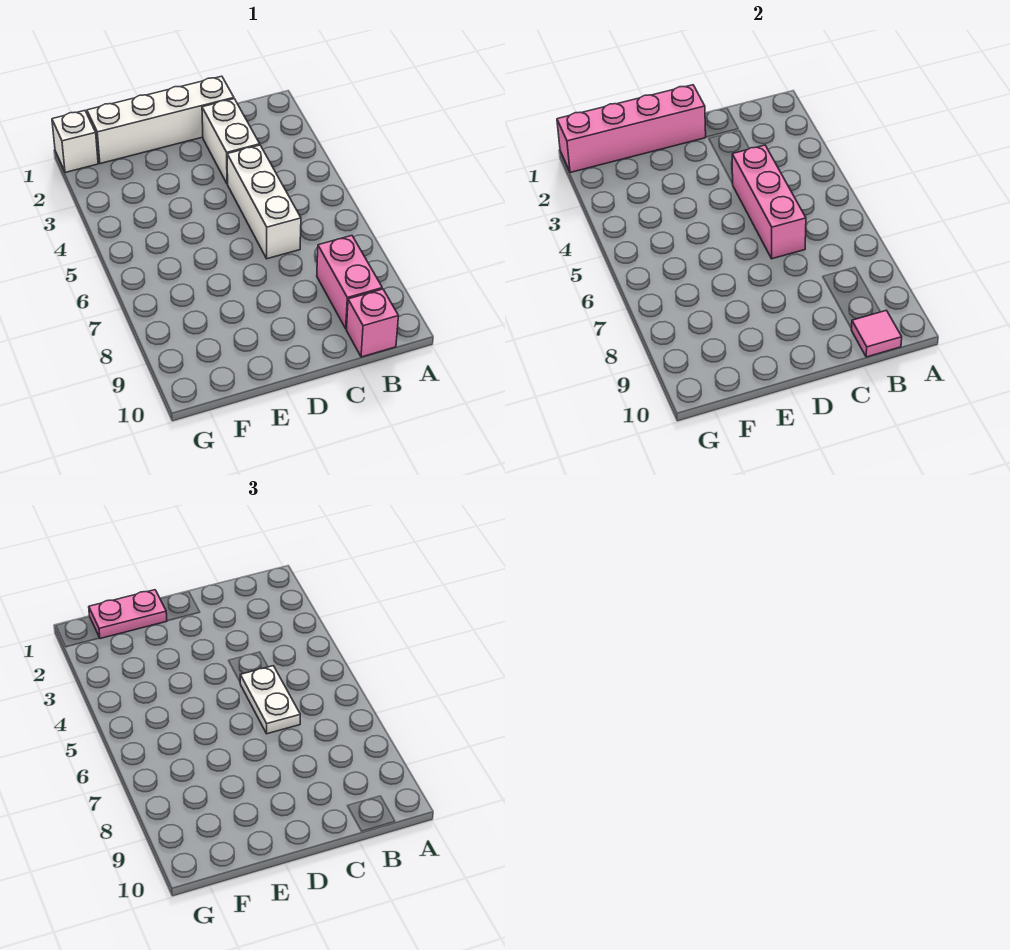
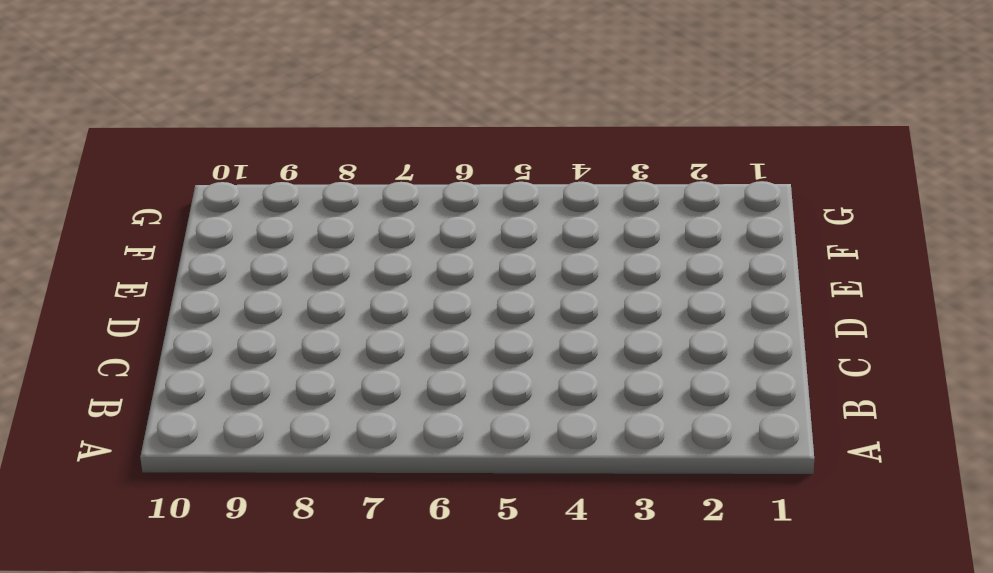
none -> pink brick B8:B9 level 1
none -> pink brick B10 level 1

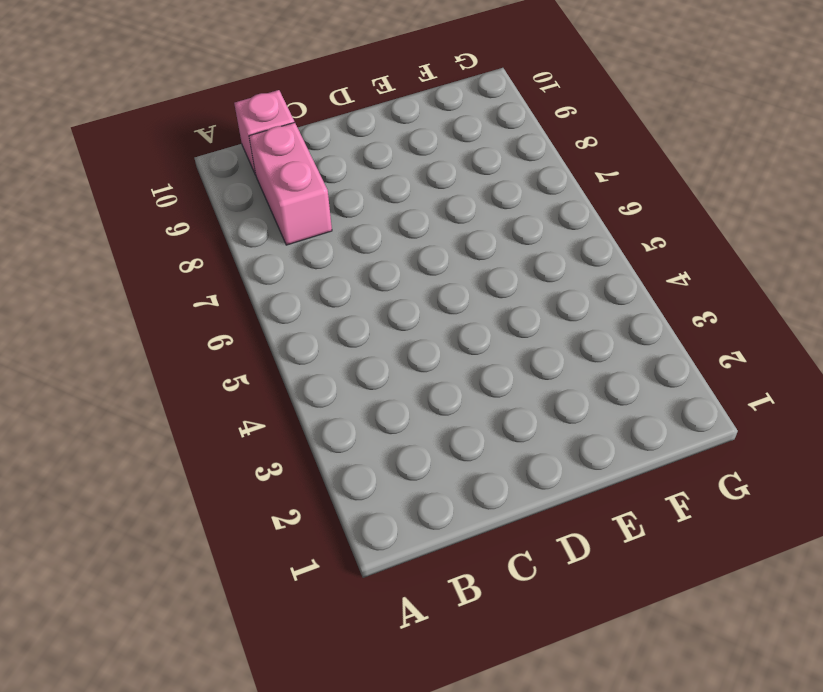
none -> white brick C1:F1 level 1
none -> white brick C2:C3 level 1

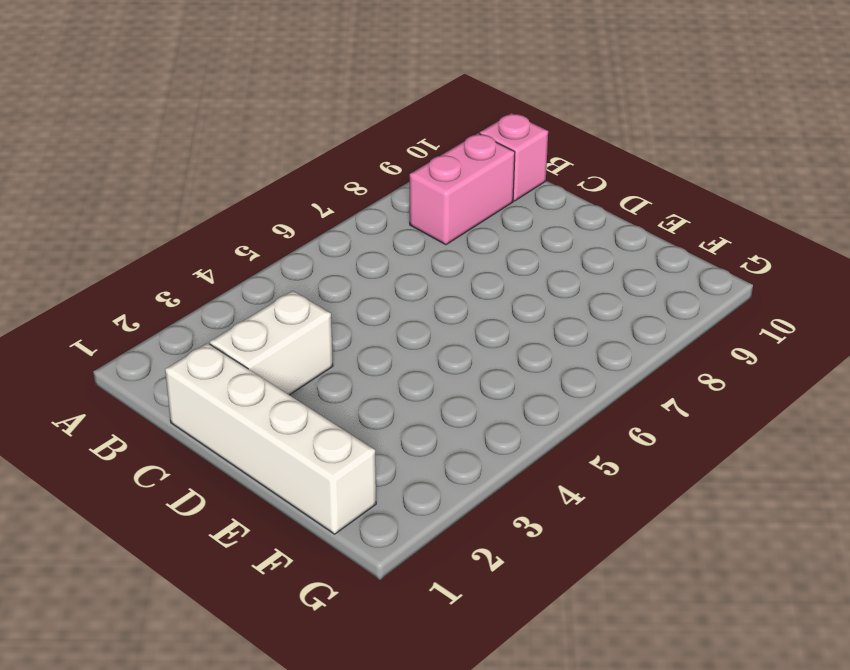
none -> white brick C4:C6 level 1
none -> white brick G1 level 1

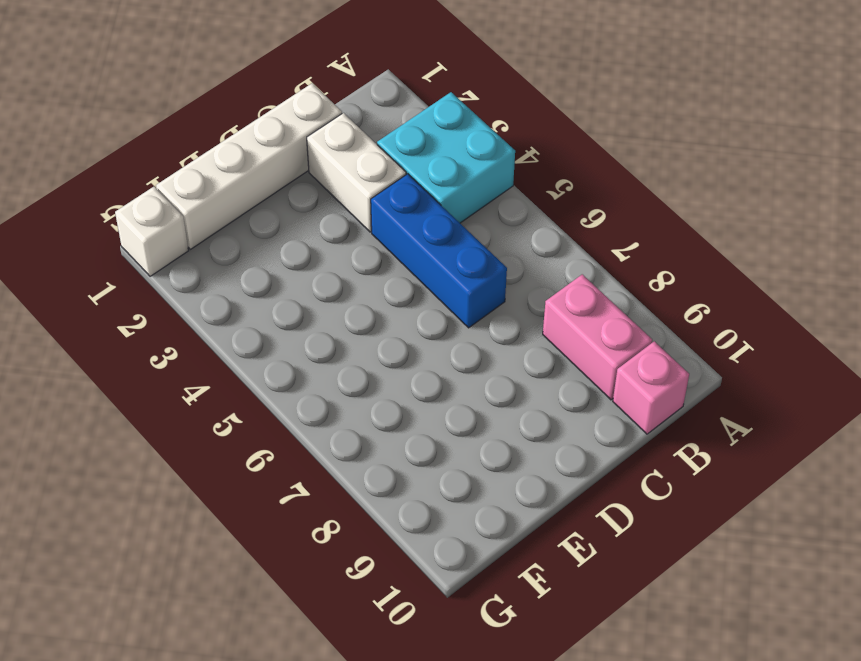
cyan brick A3:B4 level 1 -> none
blue brick C4:C6 level 1 -> white brick C4:C6 level 1
none -> pink tile B10 level 2
none -> pink brick C4:C6 level 2

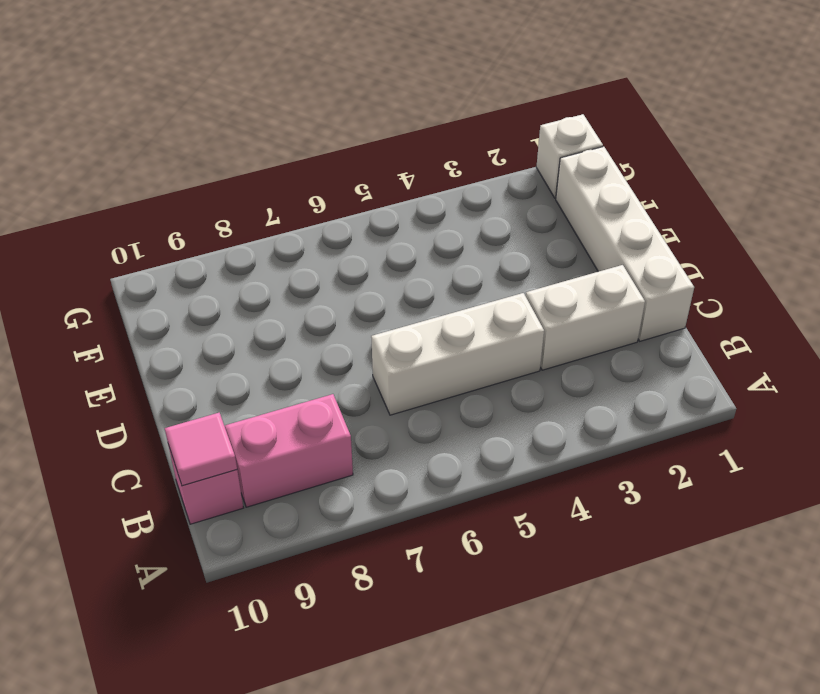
none -> pink brick C4:C6 level 2
none -> pink brick D1:G1 level 2

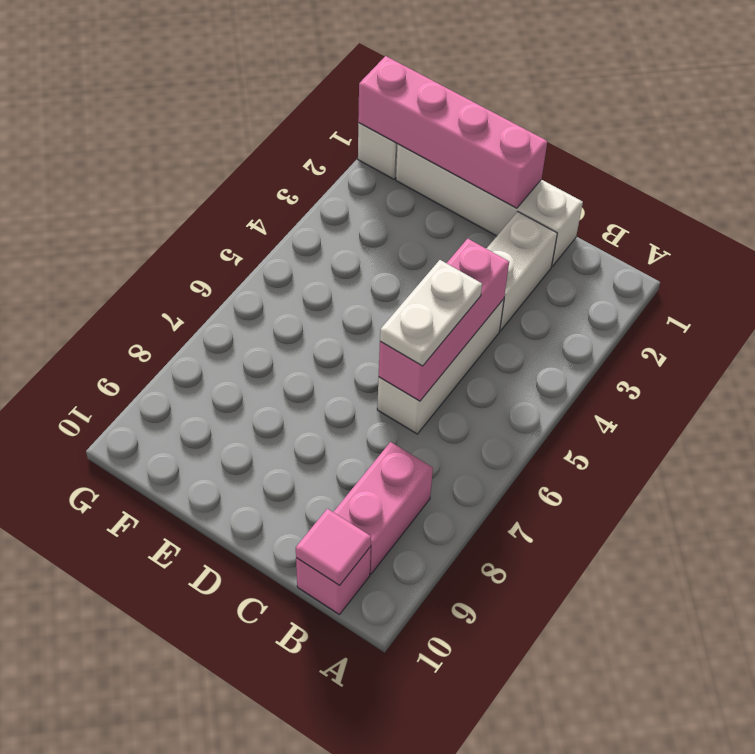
none -> pink plate E1:F1 level 3

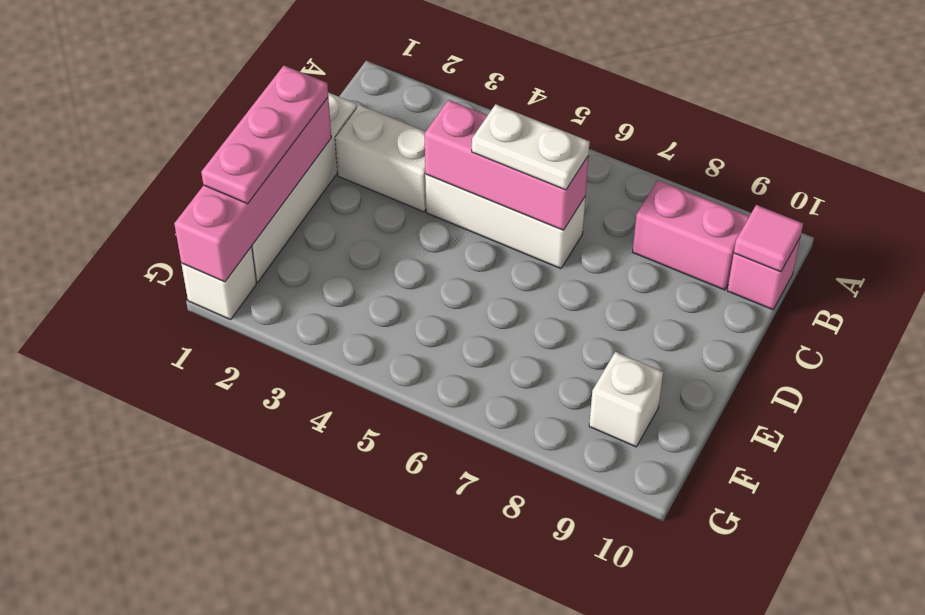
pink plate D1:F1 level 3 -> pink plate E1:F1 level 3
white brick F9 level 1 -> none

